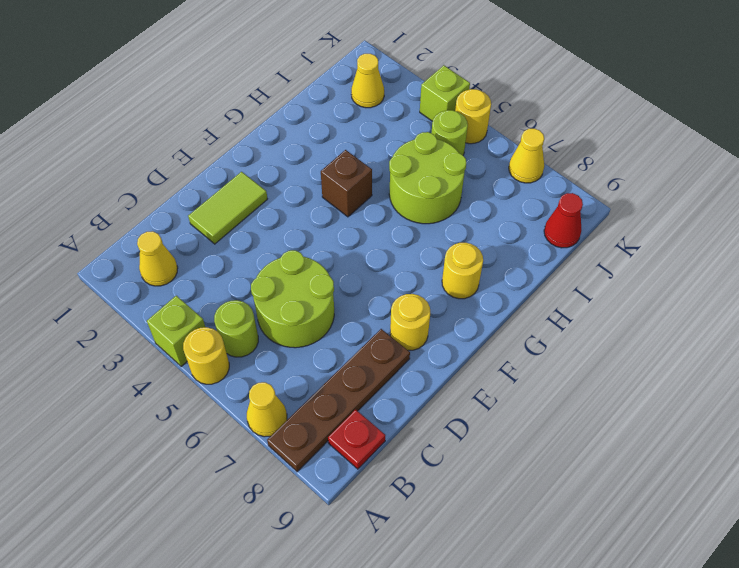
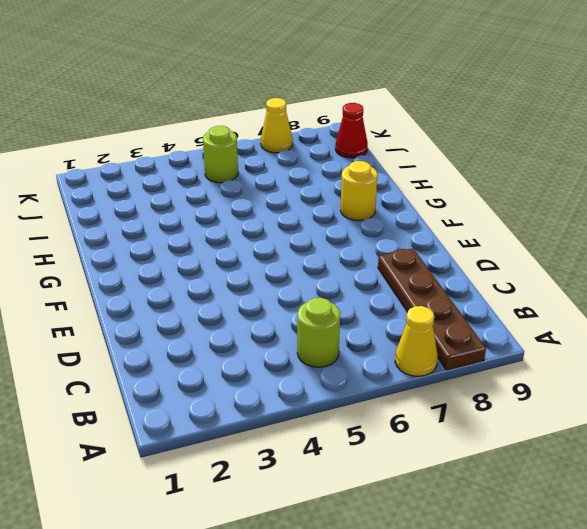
none -> lime brick A4 level 1
none -> yellow round brick A5 level 1
none -> yellow cone B2 level 1

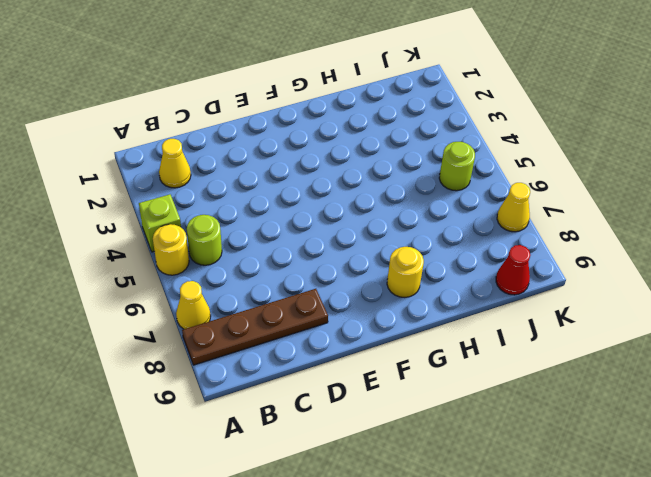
none -> red plate B9 level 1
none -> lime round brick C5:D6 level 1
none -> lime tile D2:E2 level 1

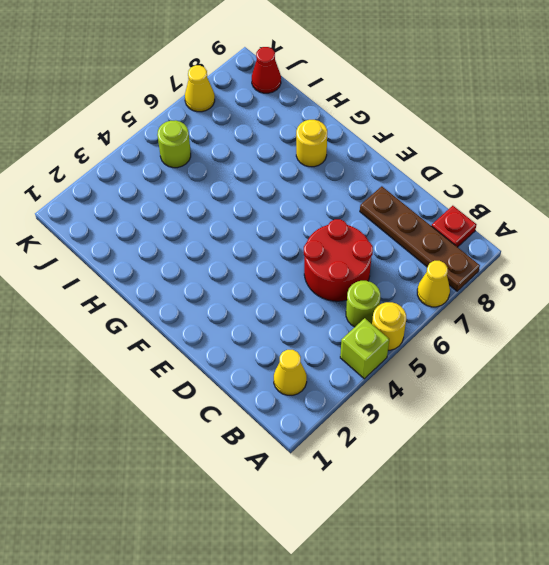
red round brick C5:D6 level 1 -> lime round brick C5:D6 level 1
none -> lime tile D2:E2 level 1
none -> yellow round brick E8 level 1
none -> brown brick G4 level 1

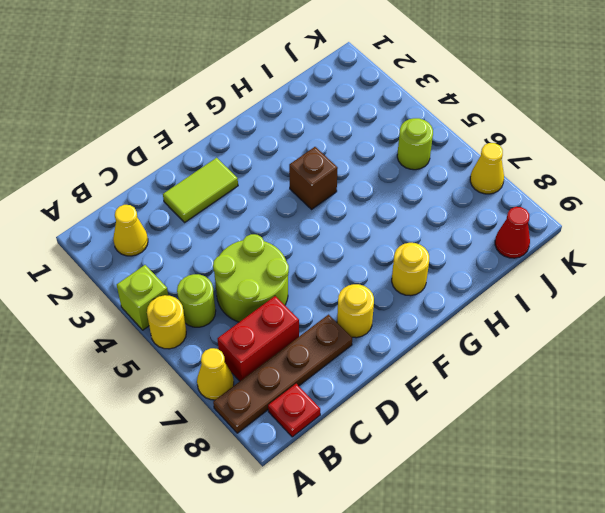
red brick B7:C7 level 1 -> none
none -> lime round brick H5:I6 level 1
none -> yellow cone J2 level 1
none -> lime brick K4 level 1

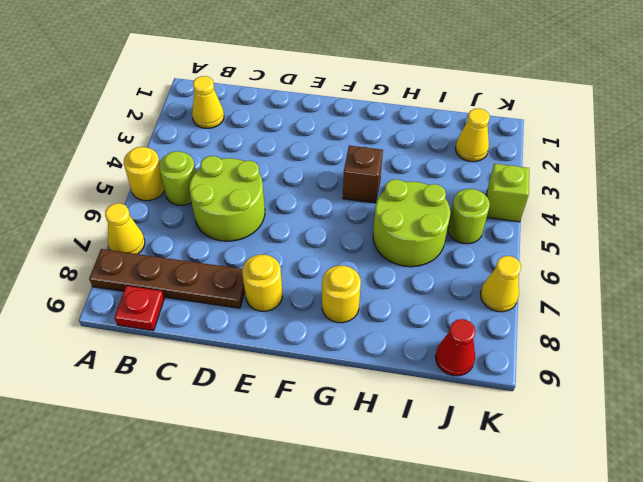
none -> lime brick A4 level 1
none -> lime tile D2:E2 level 1
none -> yellow round brick K5 level 1

